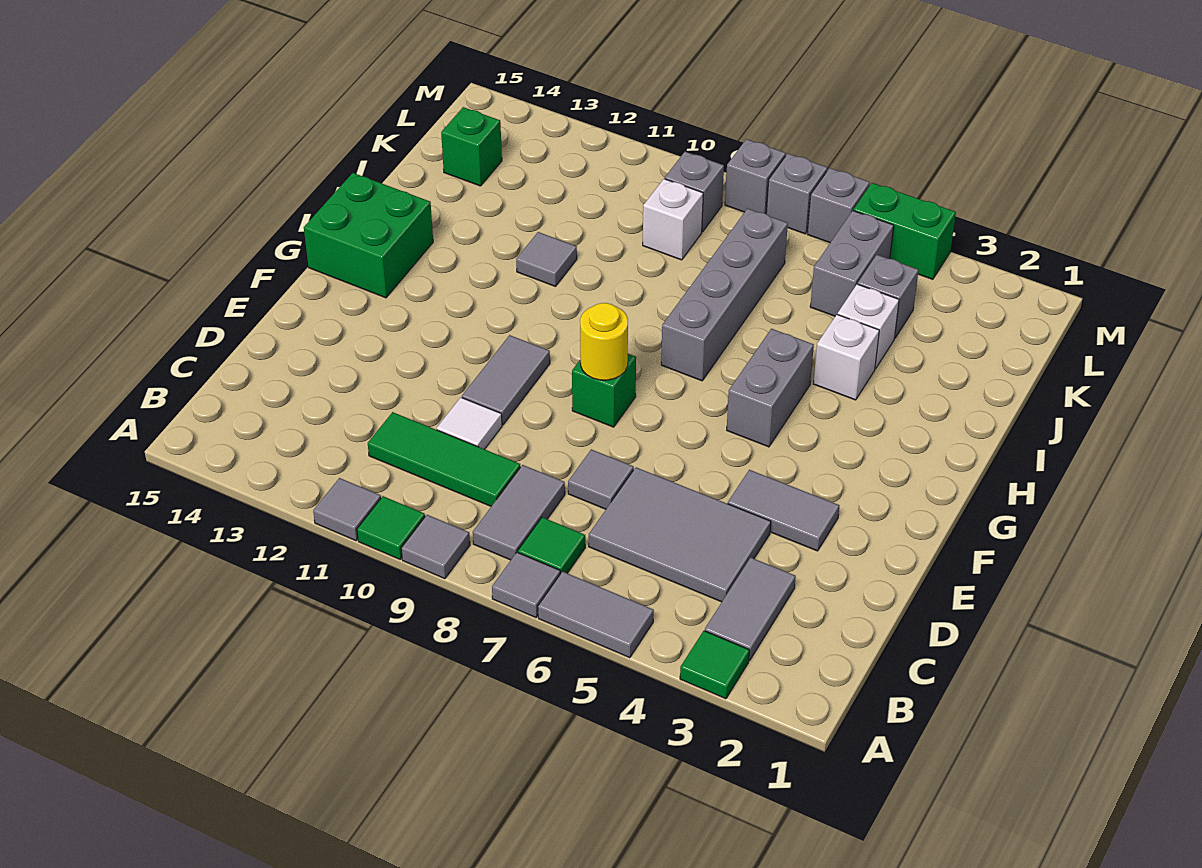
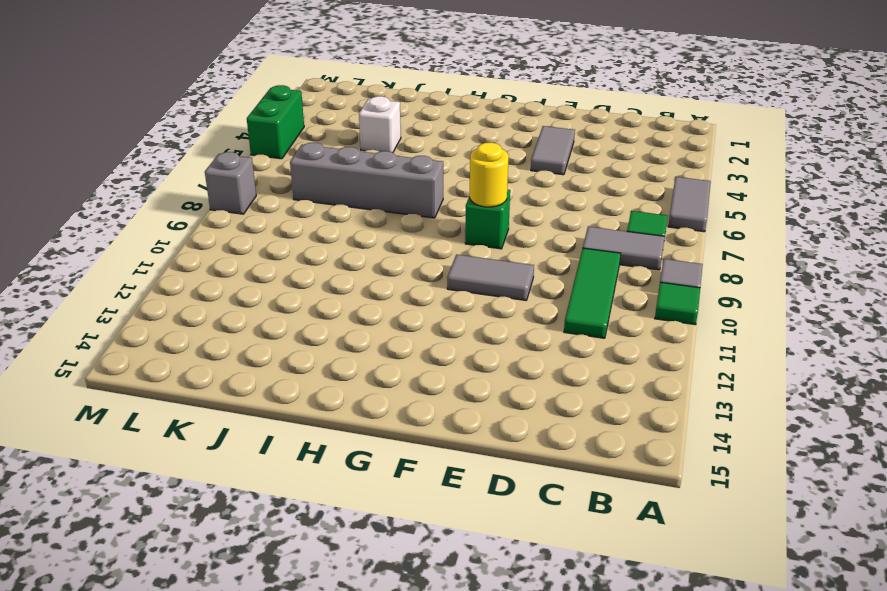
none -> green tile A3 level 1
none -> grey tile A7 level 1
none -> grey tile A11 level 1
none -> grey tile B3:C3 level 1

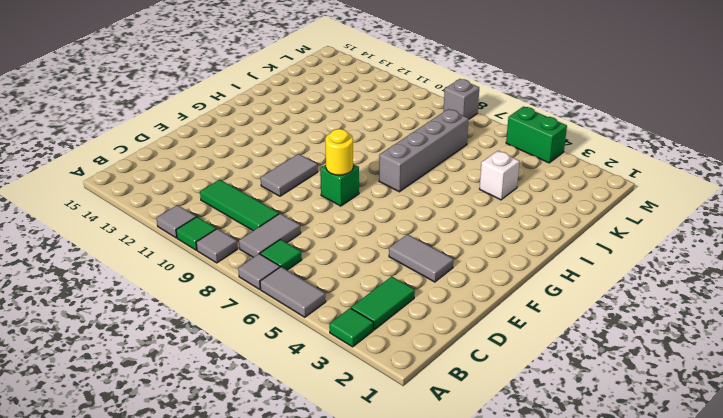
green tile B3:C3 level 1 -> grey tile B3:C3 level 1
none -> grey tile C4:D6 level 1
none -> grey tile D7 level 1
none -> white tile D10 level 1
none -> grey brick G5:H5 level 1

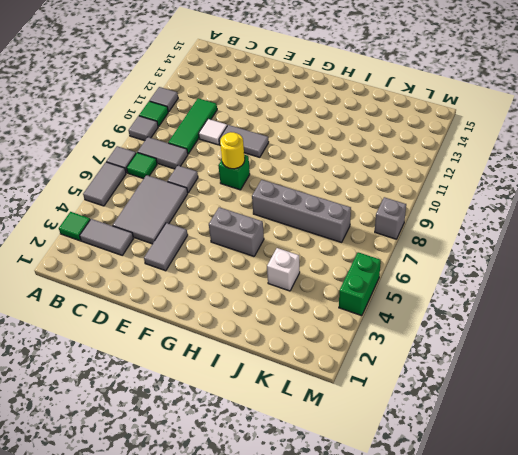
none -> green brick G14:H15 level 1
none -> white brick I4 level 1
none -> grey tile I11 level 1
none -> grey brick K4 level 1

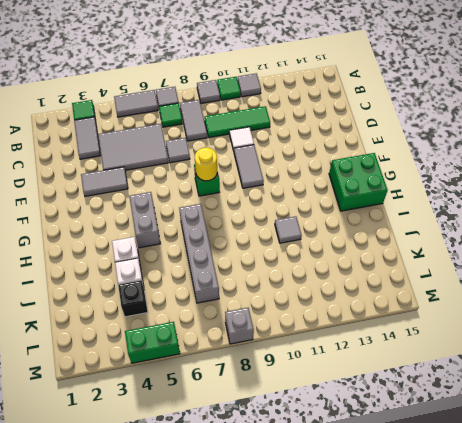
black brick K4 level 1 -> grey brick K4 level 1
none -> grey brick K5:L5 level 1
none -> white brick K9 level 1
none -> green brick K14 level 1
none -> grey brick L9 level 1

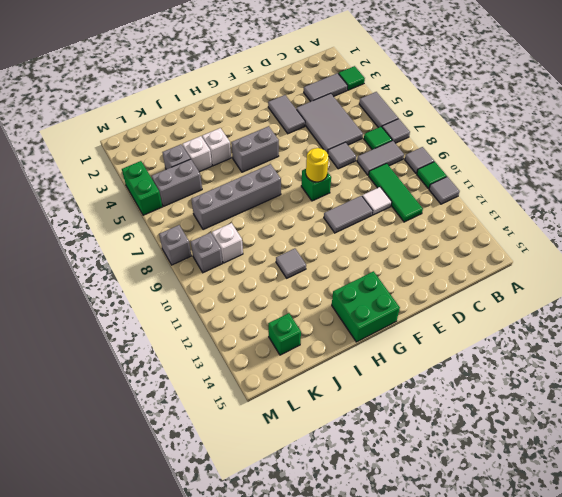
none -> grey brick M6 level 1
none -> grey brick M7 level 1

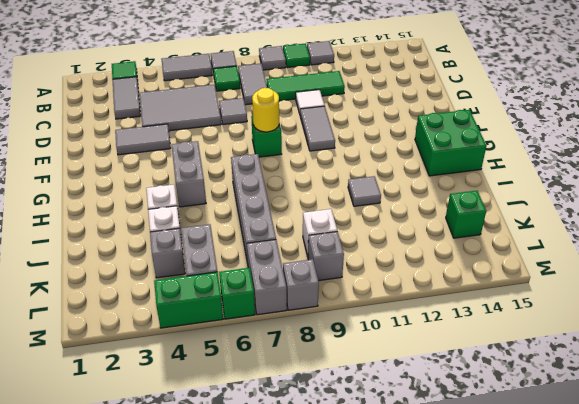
grey brick L7:M7 level 1 -> grey brick M7 level 1
green brick M6 level 1 -> grey brick M6 level 1

